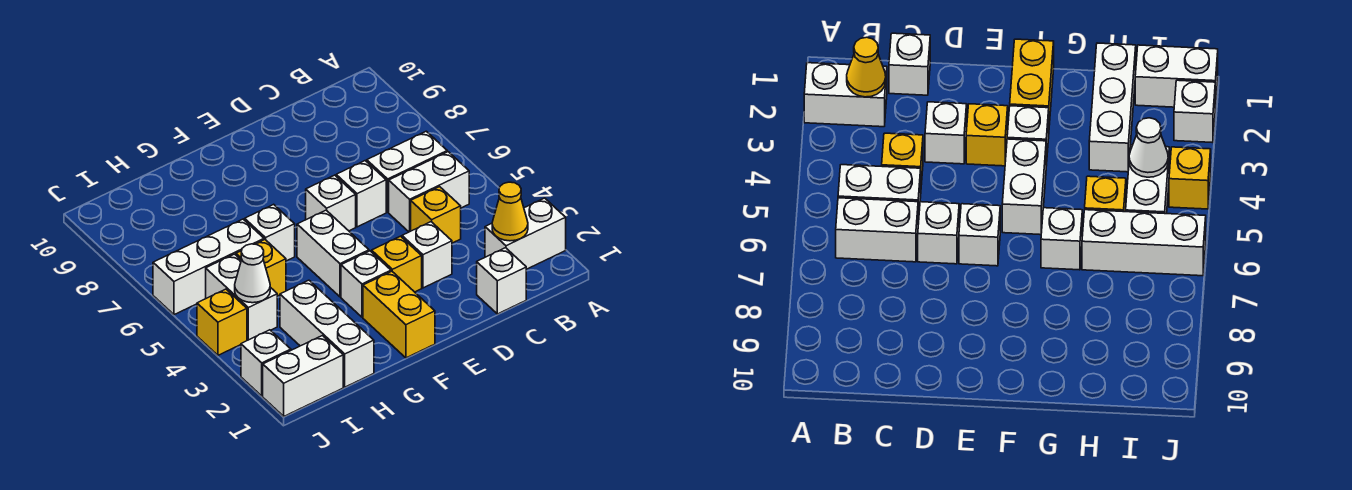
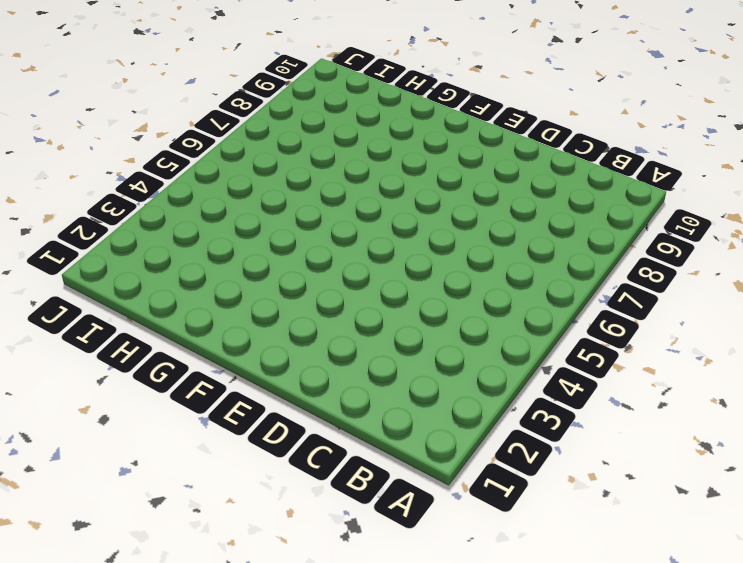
none -> white brick A2:B2 level 1
none -> white brick B5:C5 level 1
none -> white brick B6:C6 level 1

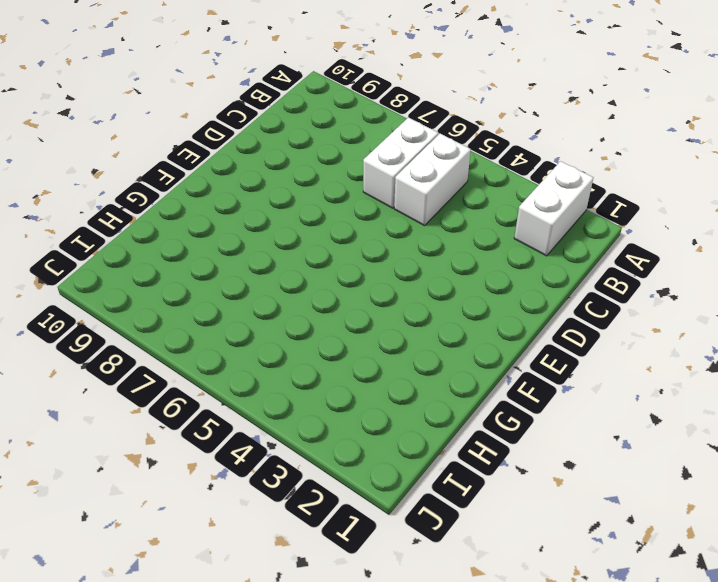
none -> white brick C1 level 1
none -> yellow brick C4 level 1
none -> white brick D3 level 1

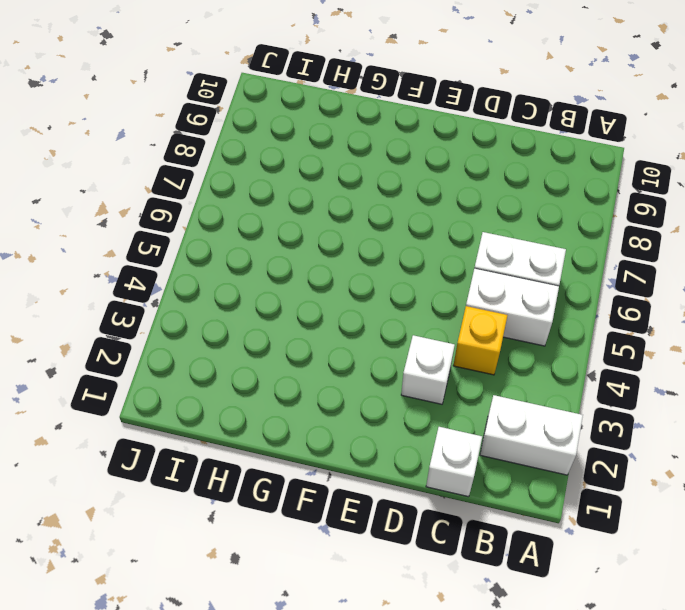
none -> white brick D6 level 1
none -> yellow brick E3 level 1
none -> white brick E6 level 1

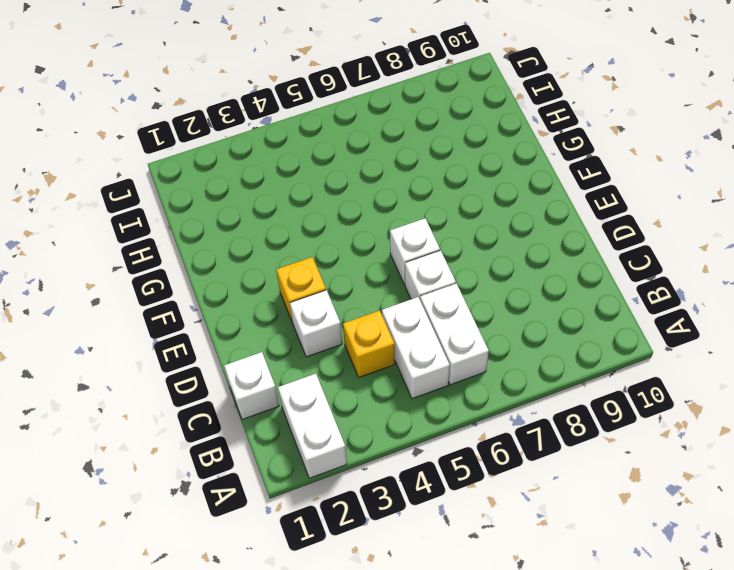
none -> yellow brick F1:F2 level 1
none -> white brick F3 level 1
none -> white brick F4:F5 level 1

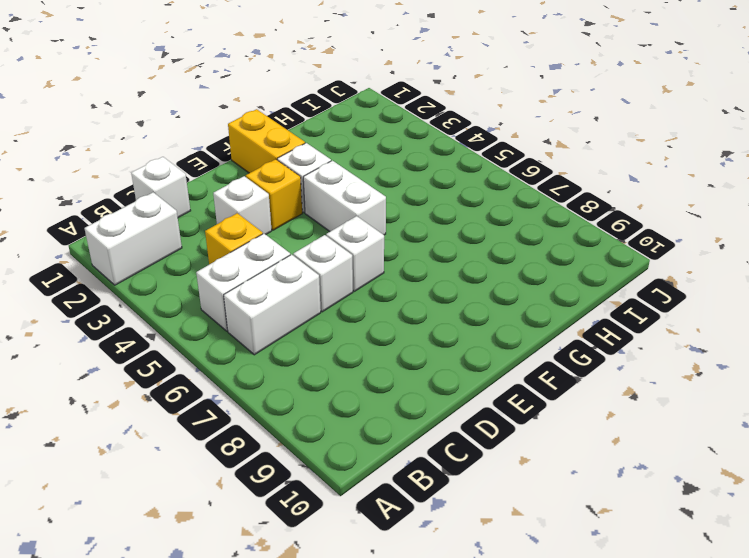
none -> white brick G6 level 1
none -> white brick H1:H3 level 1
none -> yellow brick H5 level 1

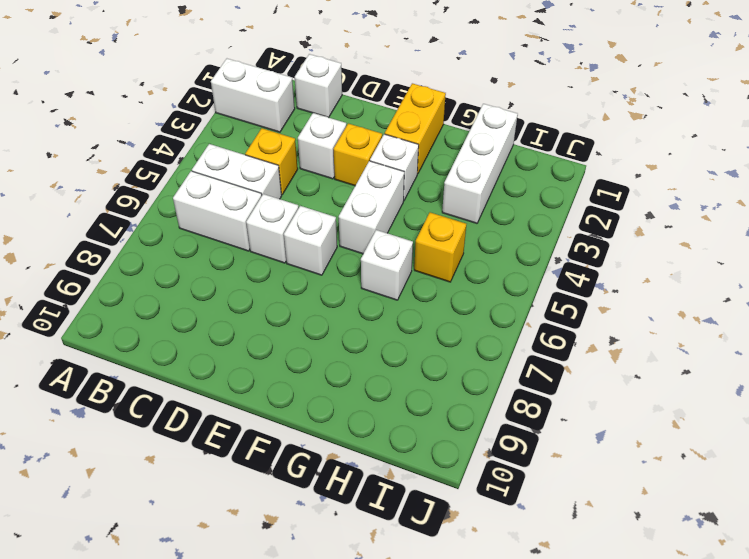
none -> white brick H6:J6 level 1
none -> white brick I1:J1 level 1
none -> white brick I4:I5 level 1

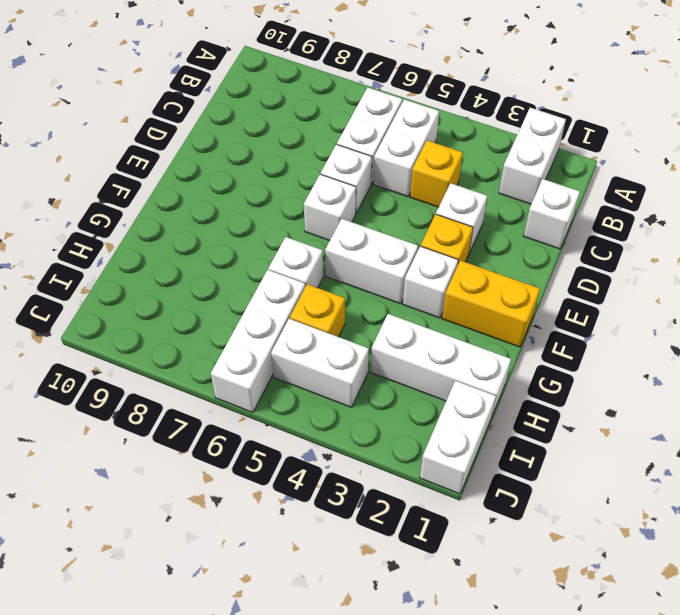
none -> white brick J2 level 1
none -> yellow brick J4 level 1
none -> yellow cone B2 level 2

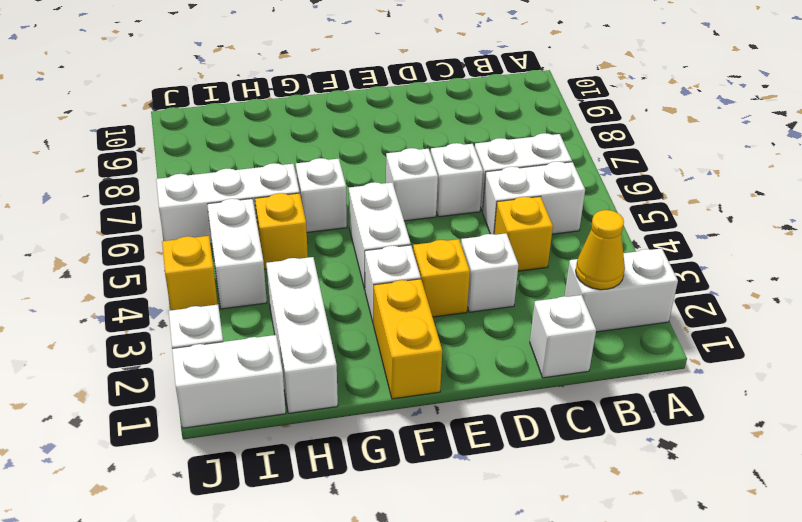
none -> white cone I4 level 2

